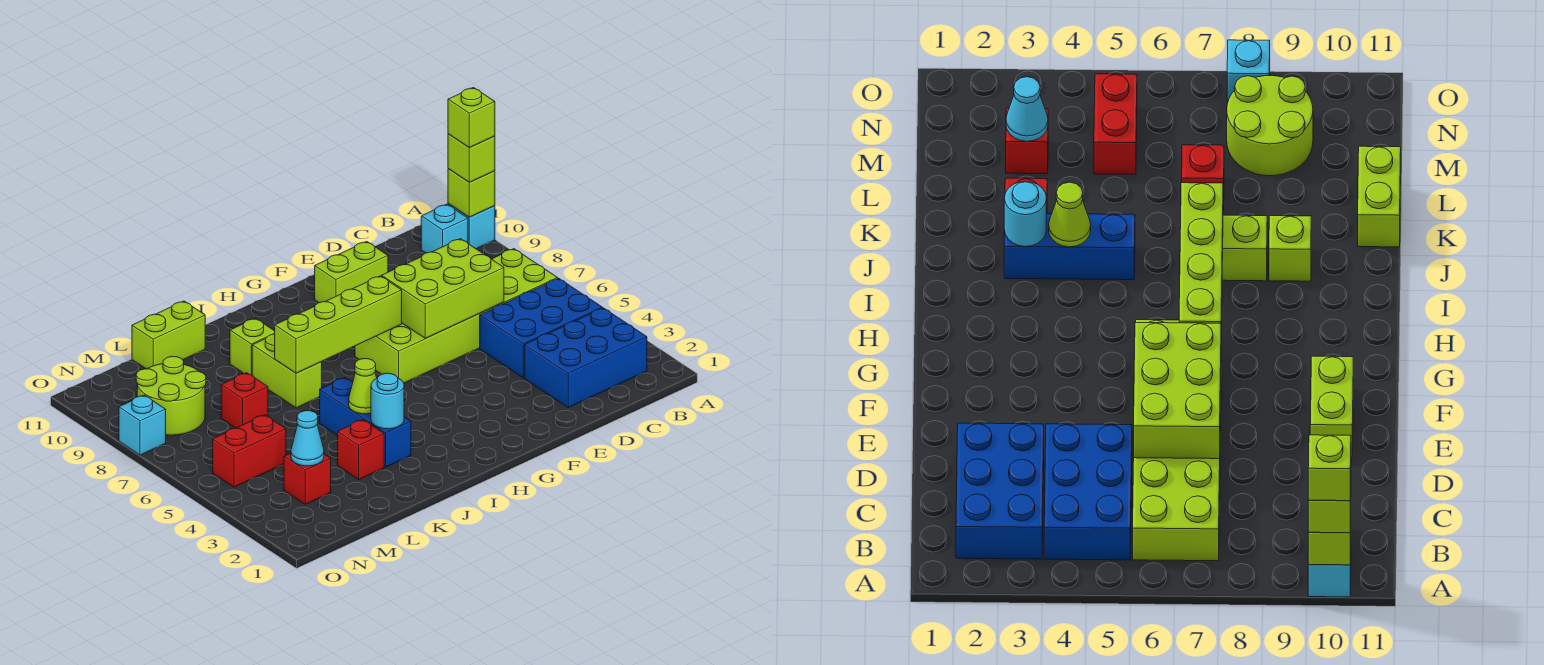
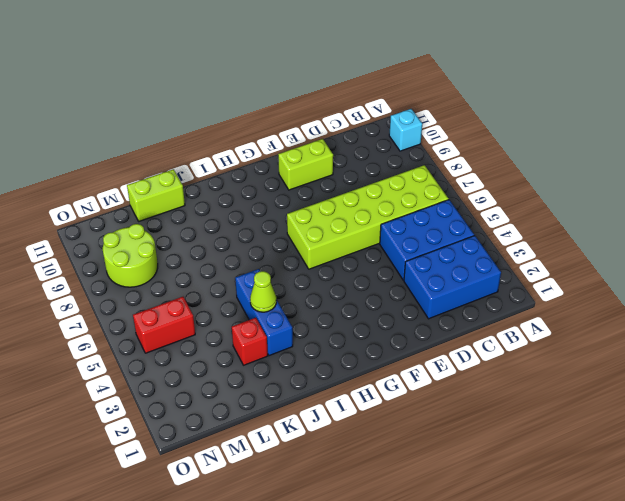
none -> cyan brick B10 level 1
none -> lime brick J7:J8 level 1
none -> lime brick J9 level 1

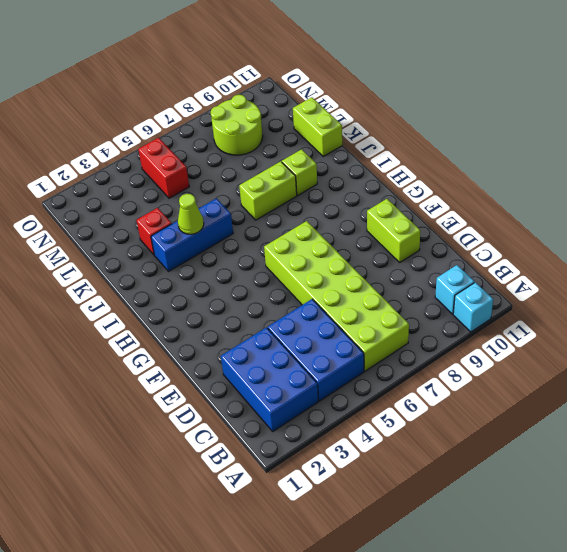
none -> red brick L7 level 1
none -> red brick M3 level 1
none -> cyan brick O8 level 1

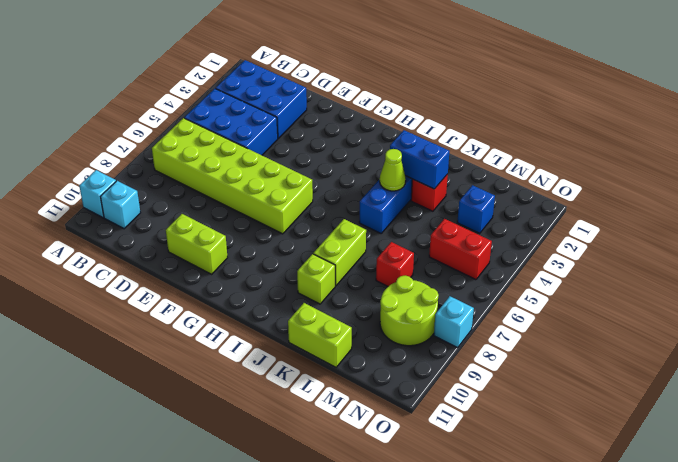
blue brick J3:K3 level 2 -> cyan round brick J3 level 2
blue brick M3 level 1 -> red brick M3 level 1
none -> lime brick A10 level 2
none -> lime brick D6:F7 level 2
none -> lime brick G7:J7 level 2

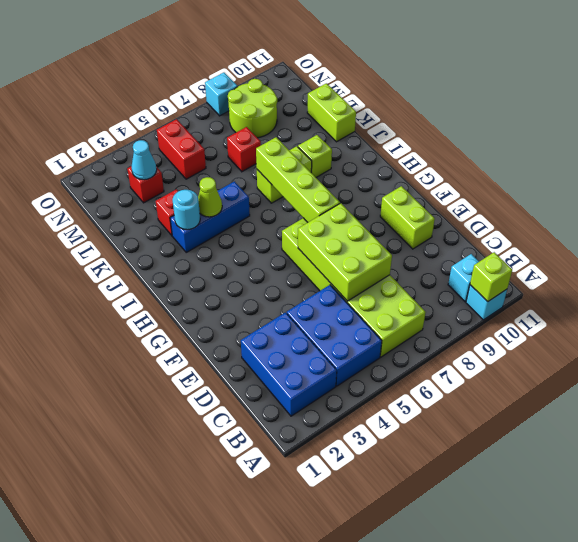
none -> lime brick A10 level 3
none -> lime brick A10 level 4

